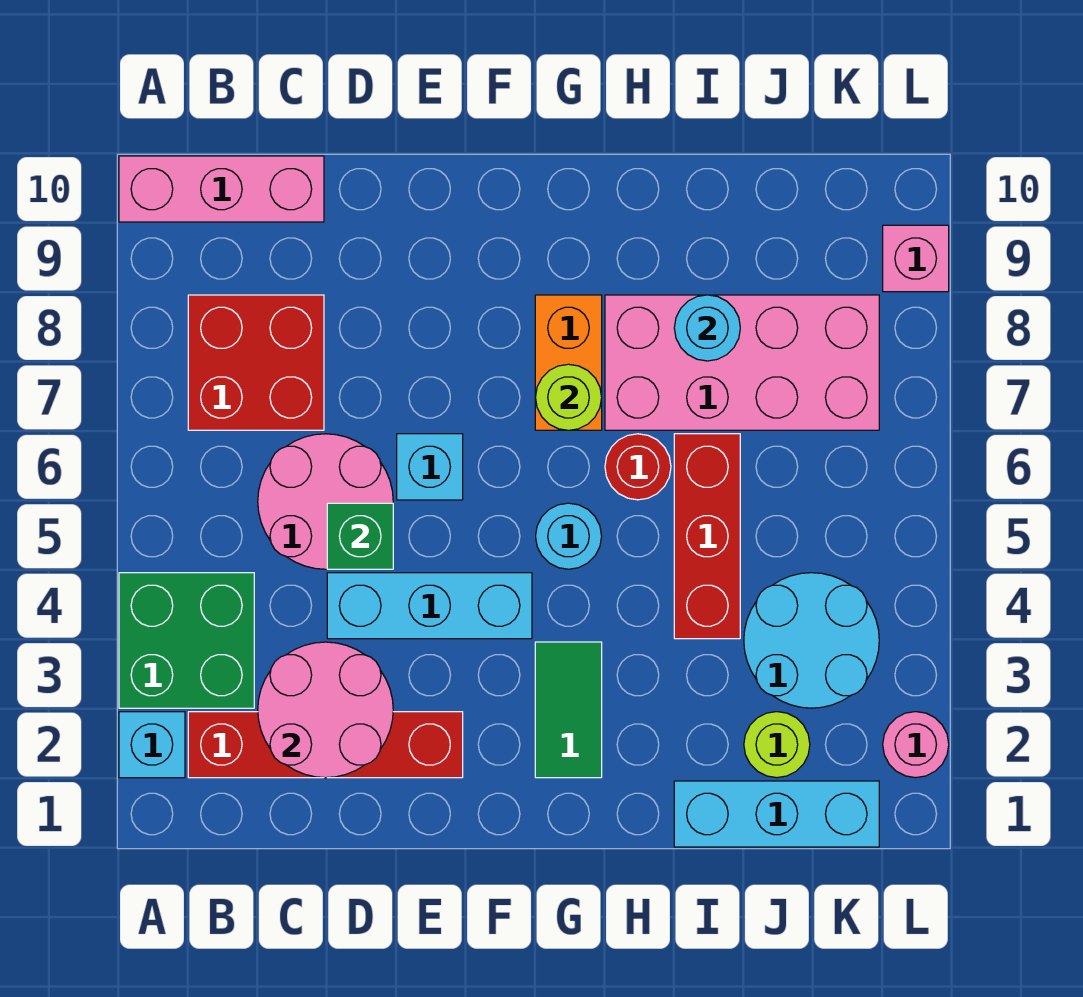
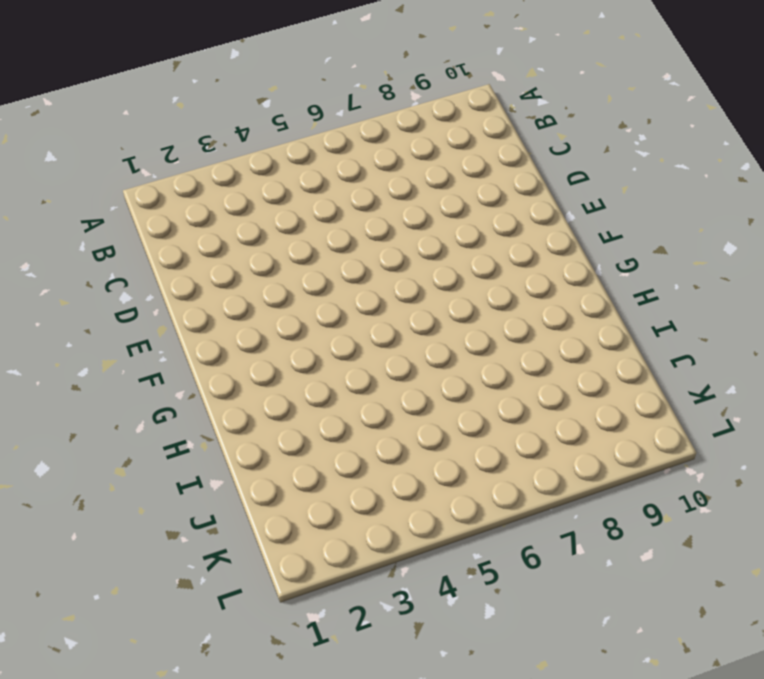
none -> cyan brick A2 level 1
none -> green brick A3:B4 level 1
none -> pink brick A10:C10 level 1

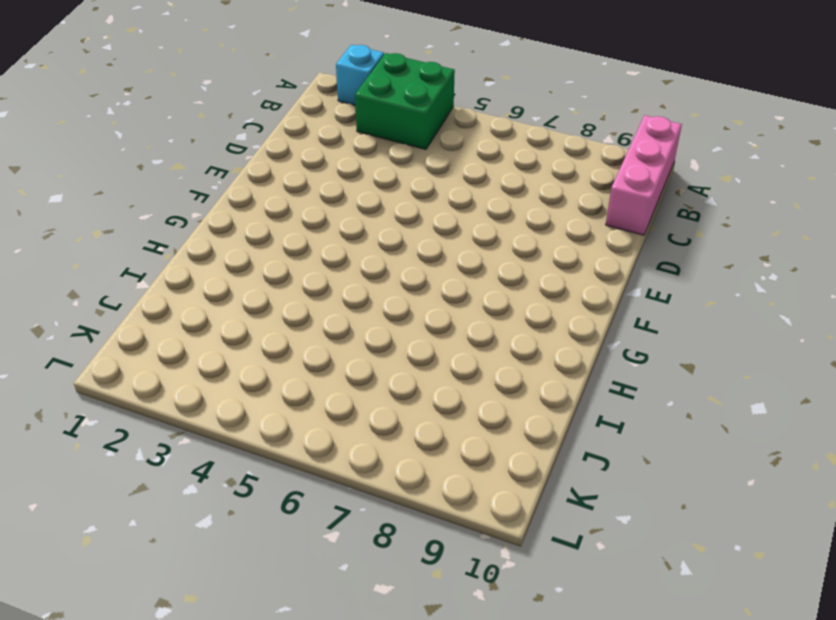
none -> red brick B2:E2 level 1
none -> red brick B7:C8 level 1
none -> pink round brick C5:D6 level 1

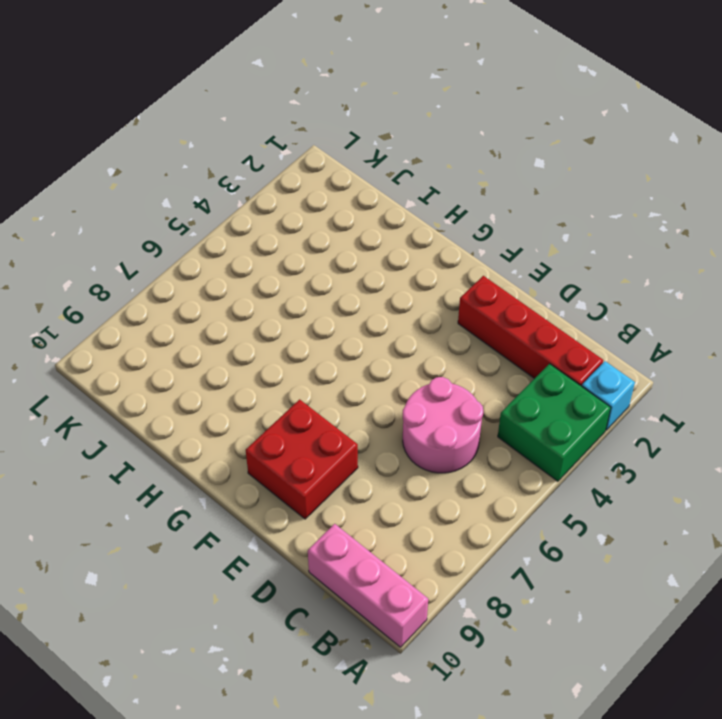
red brick E8:F9 level 1 -> red brick B7:C8 level 1
none -> cyan brick D4:F4 level 1
none -> cyan brick E6 level 1
none -> green tile G2:G3 level 1

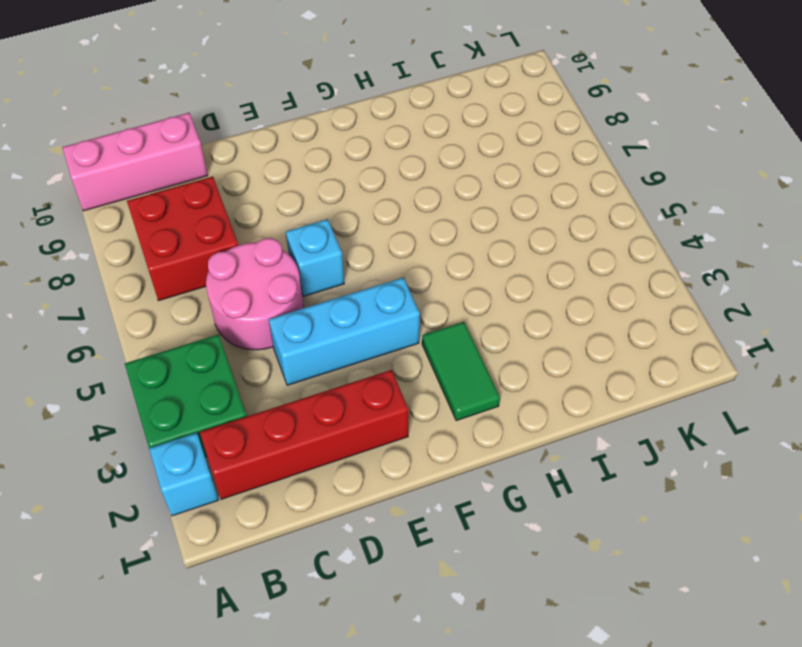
none -> cyan round brick G5 level 1
none -> orange brick G7:G8 level 1
none -> red round brick H6 level 1

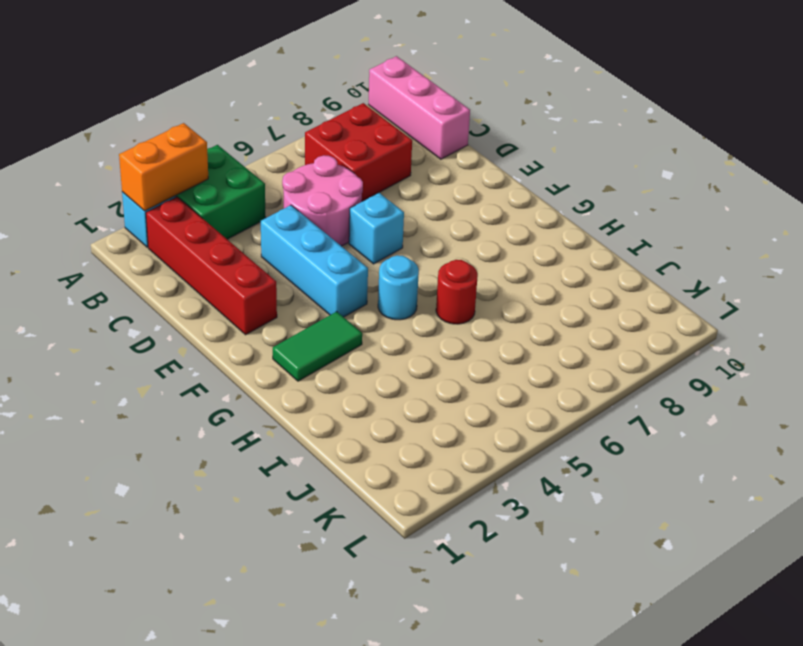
orange brick A2:A3 level 2 -> orange brick G7:G8 level 1
none -> pink brick H7:K8 level 1
none -> cyan brick I1:K1 level 1
none -> red brick I4:I6 level 1

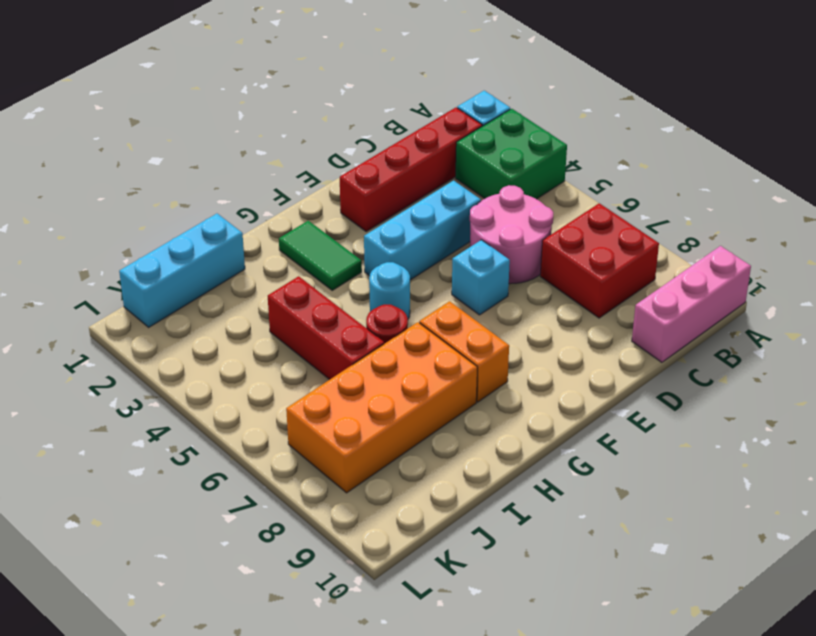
orange brick H7:K8 level 1 -> pink brick H7:K8 level 1
none -> lime round brick J2 level 1
none -> cyan round brick J3:K4 level 1
none -> pink round brick L2 level 1

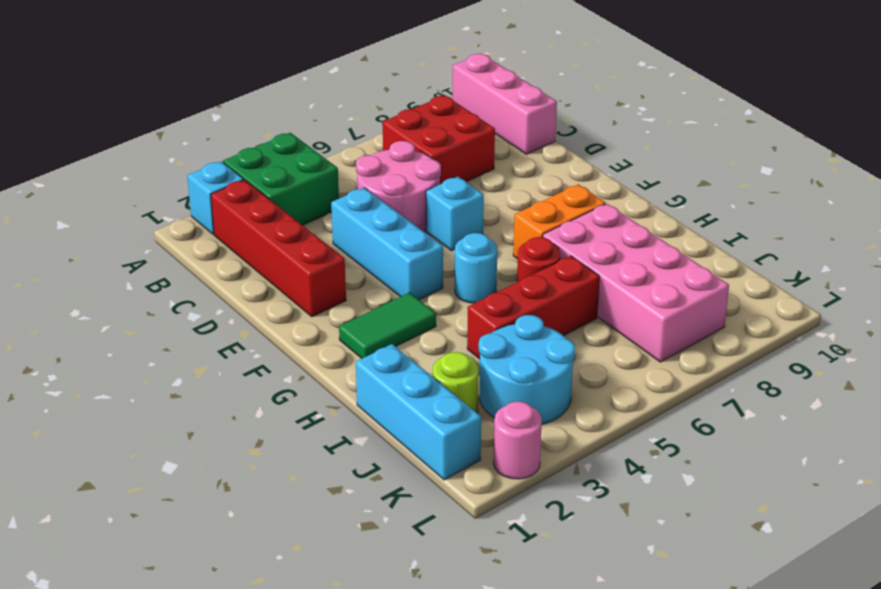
none -> pink brick L9 level 1
none -> pink round brick C2:D3 level 2
none -> green brick D5 level 2

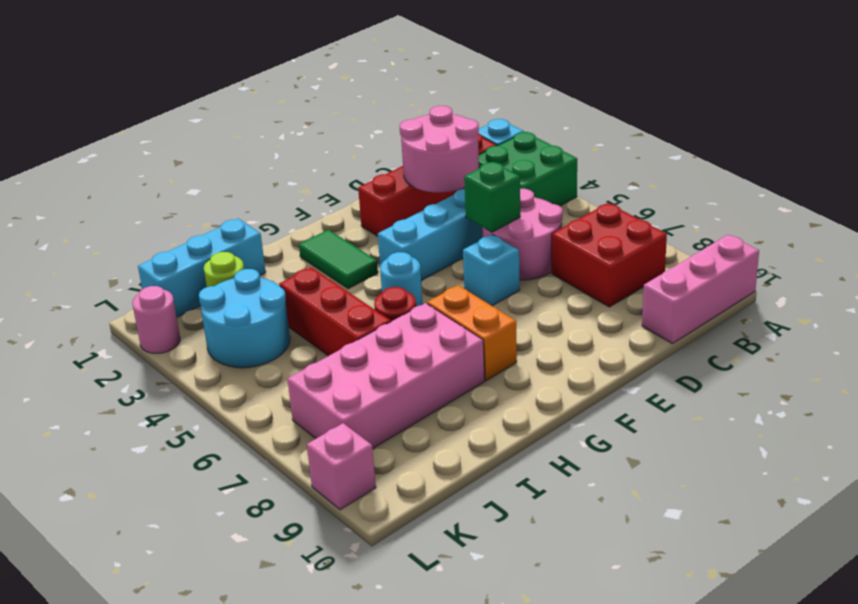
none -> lime round brick G7 level 2
none -> cyan round brick I8 level 2

